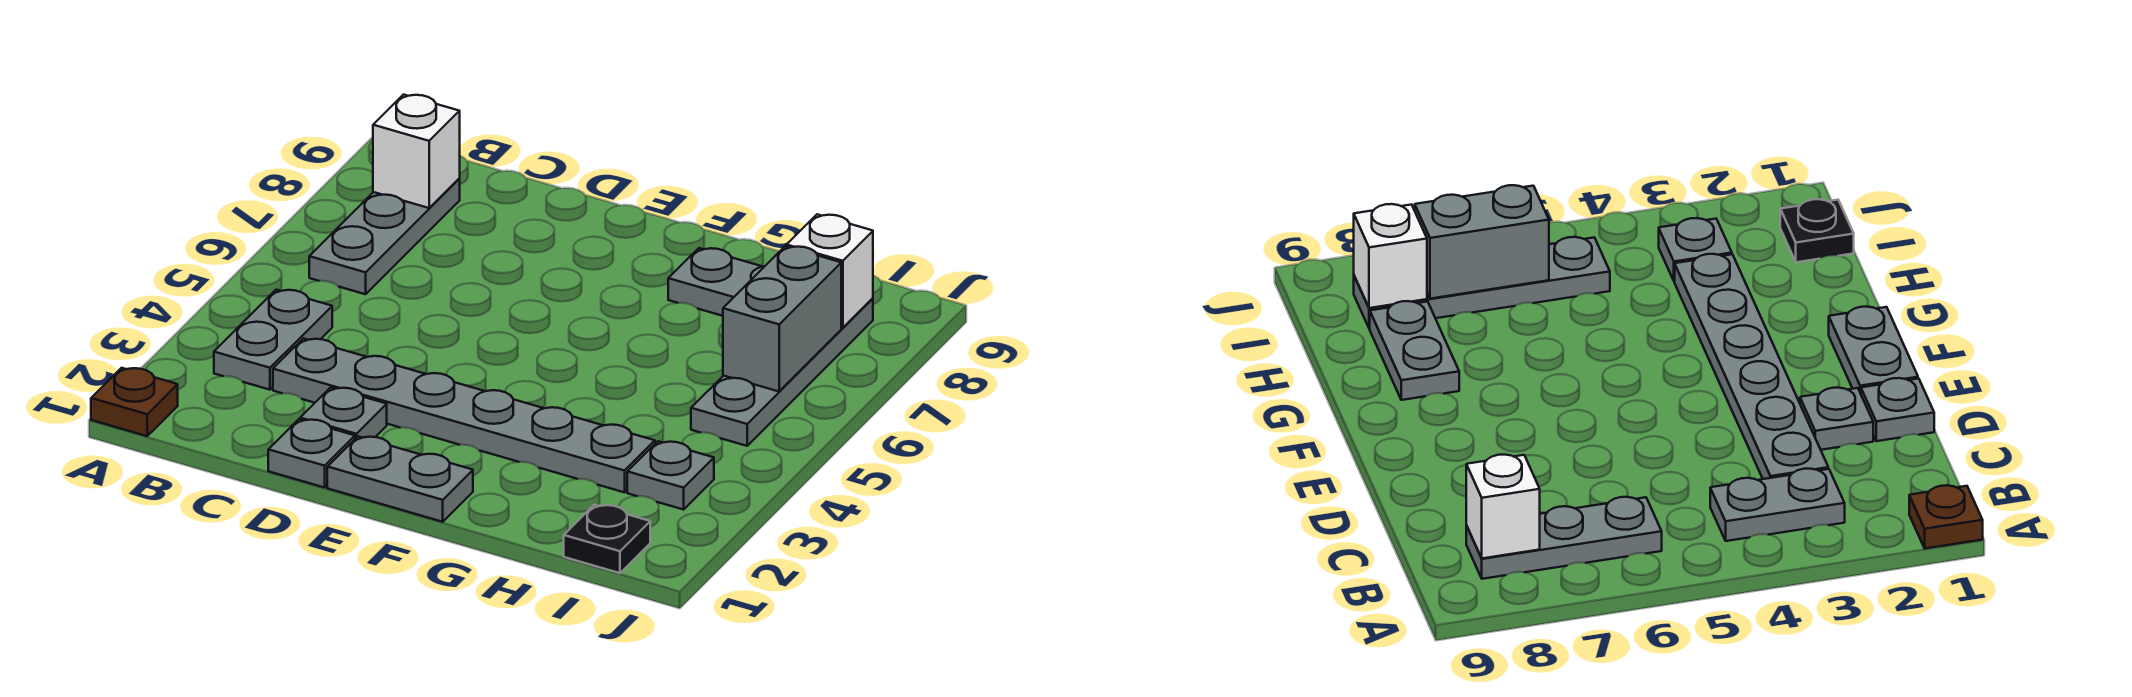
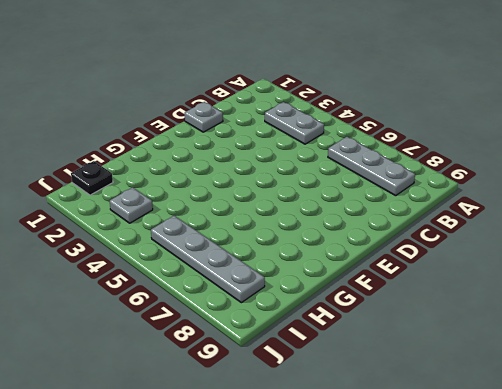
none -> brown plate A1 level 1
none -> grey plate C3:H3 level 1
none -> grey plate D2 level 1

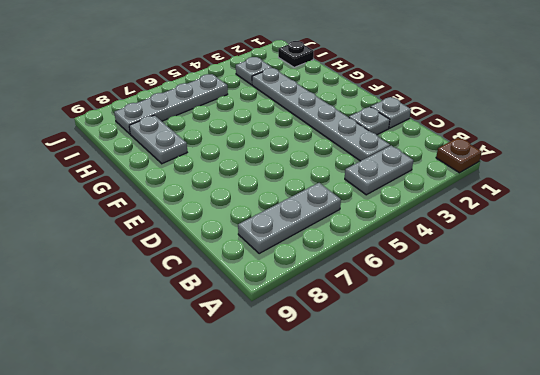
none -> grey plate E1:F1 level 1
none -> white brick B8 level 2
none -> grey brick I6:I7 level 2

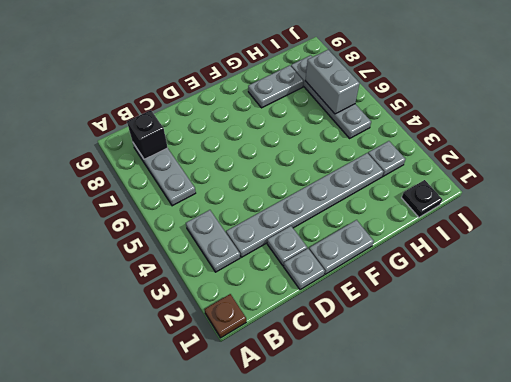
black brick B8 level 2 -> white brick B8 level 2
none -> white brick I8 level 2

